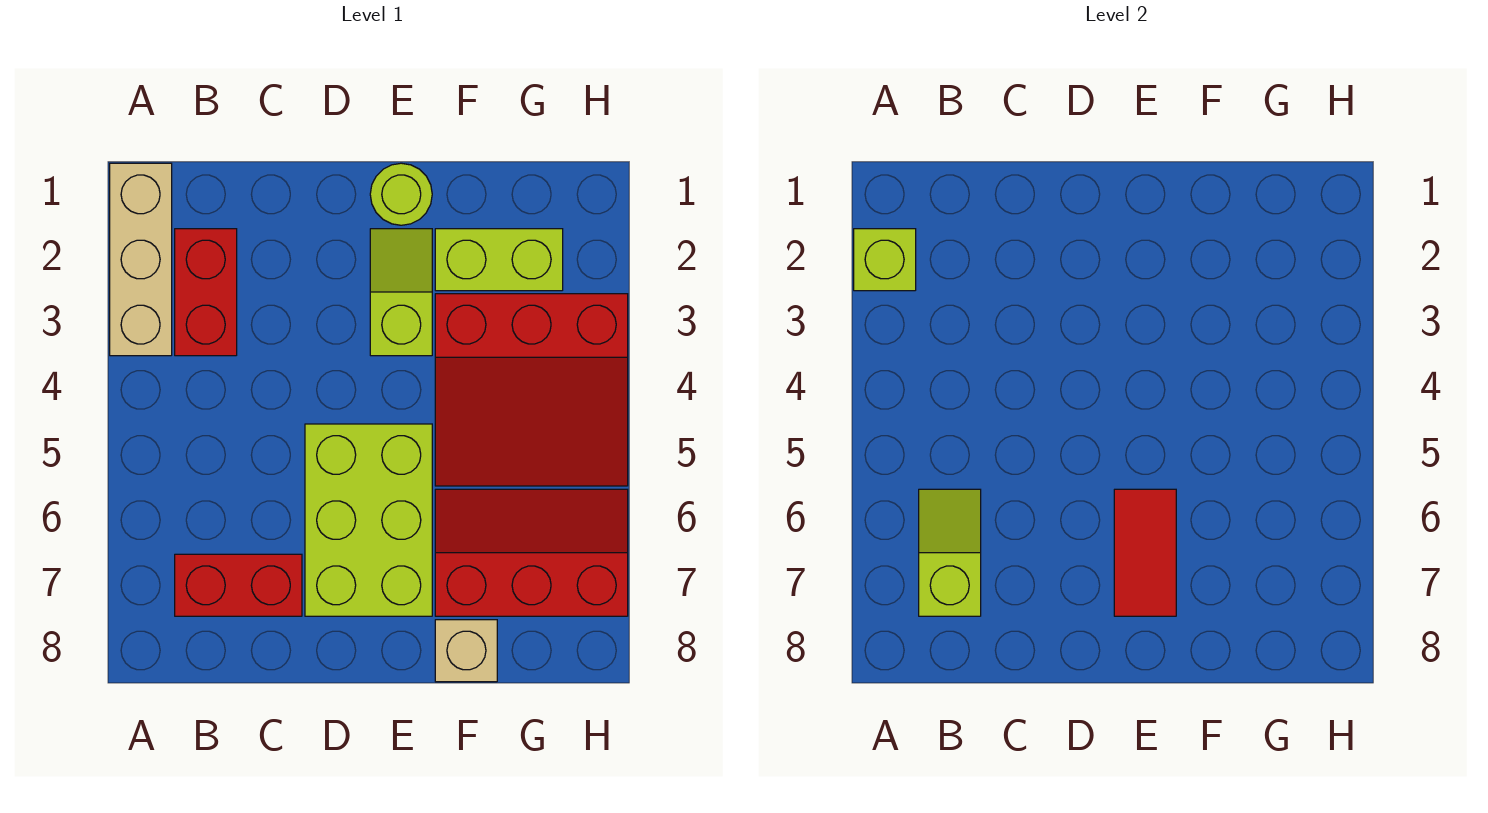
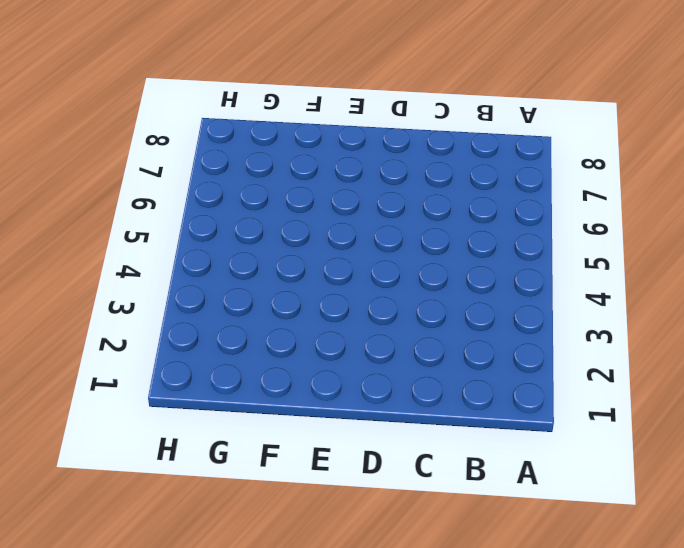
none -> tan brick A1:A3 level 1
none -> red brick B2:B3 level 1
none -> red brick B7:C7 level 1

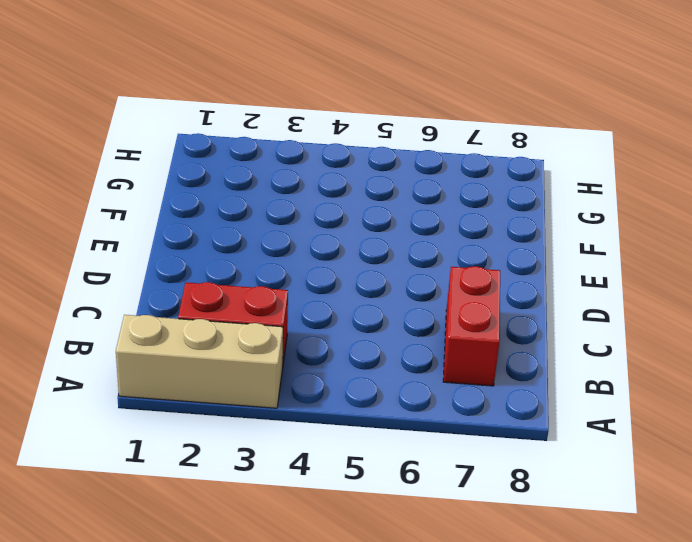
none -> lime brick D5:E7 level 1
none -> lime round brick E1 level 1
none -> lime slope E2:E3 level 1 top 3

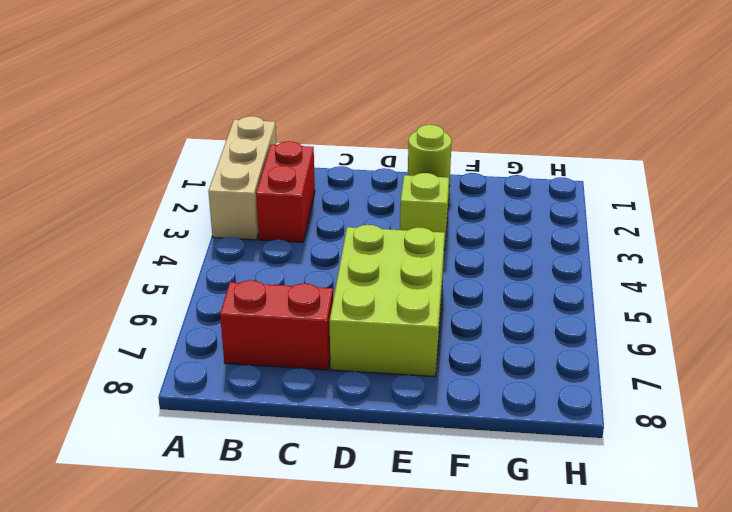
none -> lime brick F2:G2 level 1
none -> red slope F3:H5 level 1 top 3
none -> red slope F6:H7 level 1 top 7

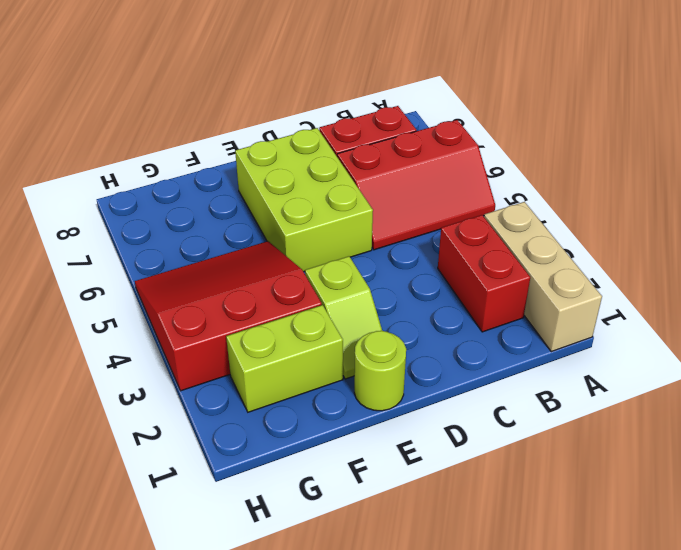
red slope A5:C6 level 1 top 6 -> red slope F6:H7 level 1 top 7
none -> tan brick F8 level 1
none -> lime brick A2 level 2
none -> lime slope B6:B7 level 2 top 7

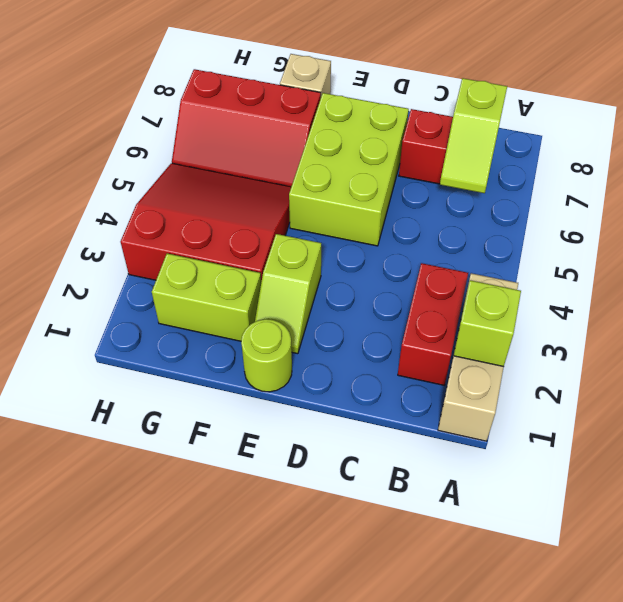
none -> red tile E6:E7 level 2

